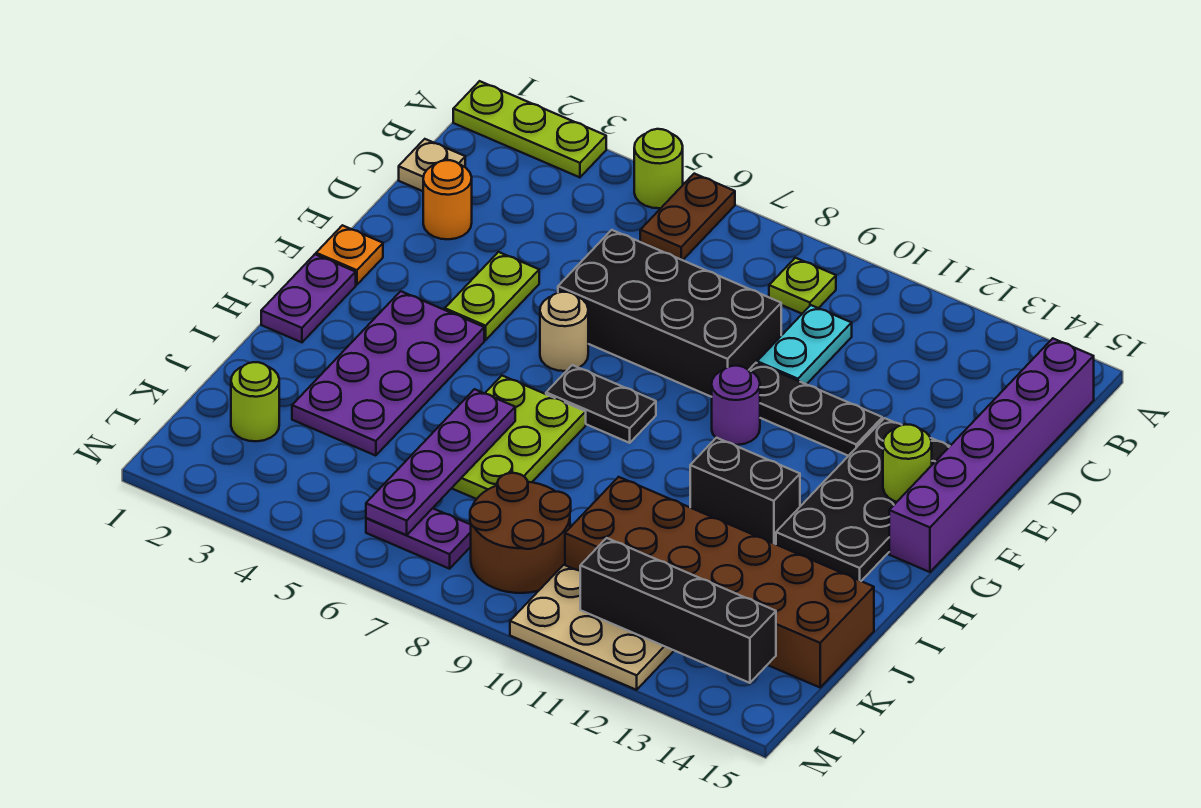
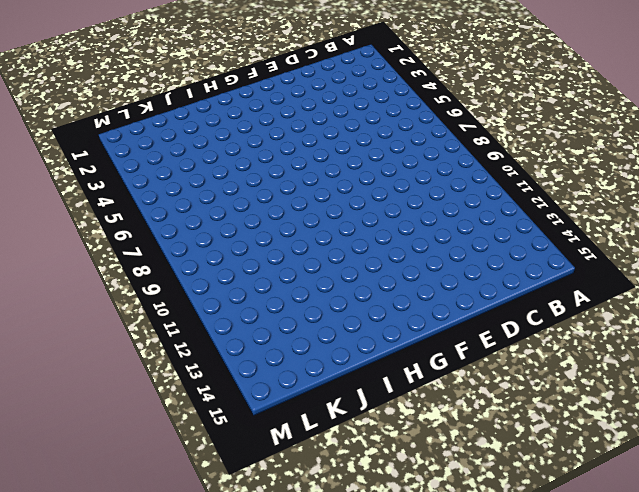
none -> lime plate A1:A3 level 1
none -> lime round brick A5 level 1
none -> brown plate A6:B6 level 1

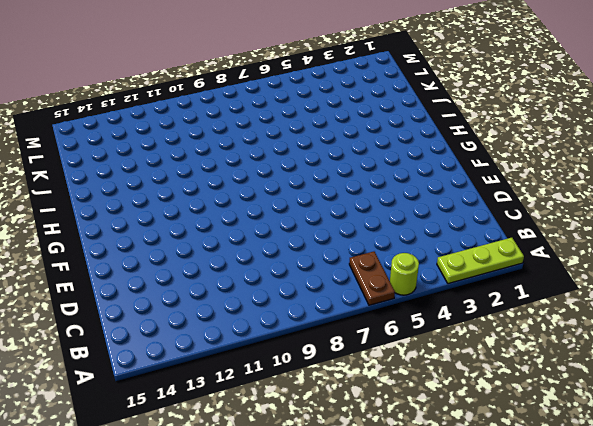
none -> lime plate B9 level 1
none -> purple brick B15:G15 level 1
none -> tan plate C1 level 1

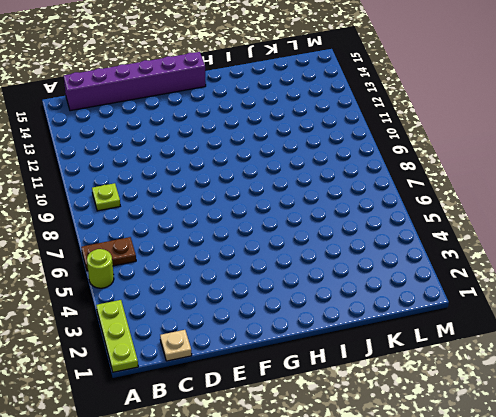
none -> cyan plate C10:D10 level 1
none -> orange round brick D2 level 1
none -> black brick D6:E9 level 1

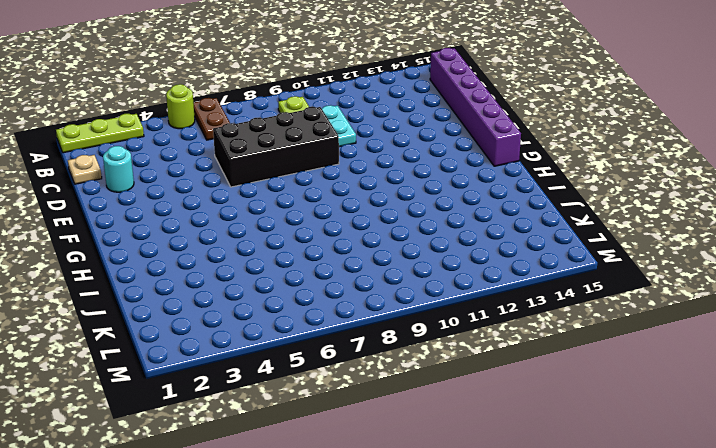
cyan round brick D2 level 1 -> orange round brick D2 level 1
none -> lime plate E4:F4 level 1
none -> black plate E10:E12 level 1
none -> black plate E13:H14 level 1

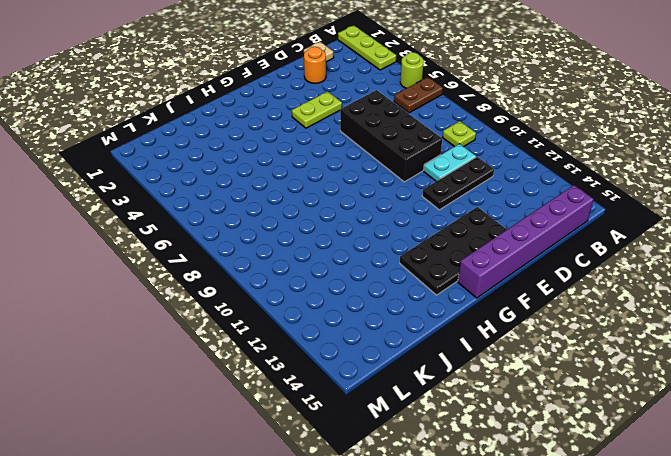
black plate C11:E11 level 1 -> black plate E10:E12 level 1
none -> orange plate F1 level 1
none -> tan round brick F6 level 1
none -> purple round brick F10 level 1

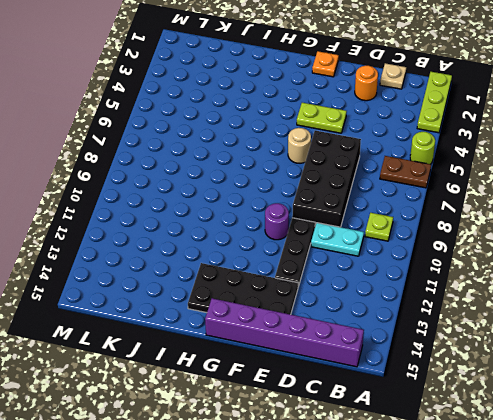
none -> purple plate G1:H1 level 1
none -> purple plate G3:J4 level 1
none -> black plate G7:G8 level 1

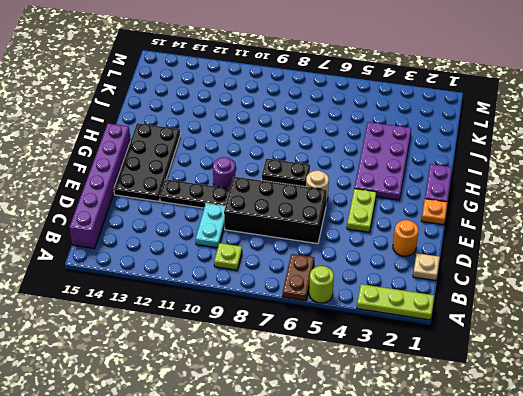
none -> lime plate H6:J7 level 1
none -> black brick H11:H12 level 1
none -> brown brick J10:K15 level 1

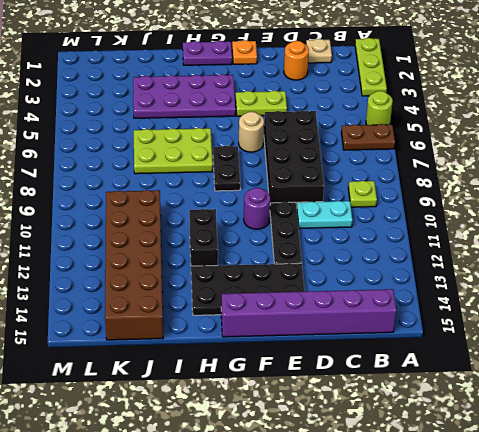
none -> lime round brick K2 level 1
none -> brown round brick K8:L9 level 1
none -> purple plate L6:L7 level 1

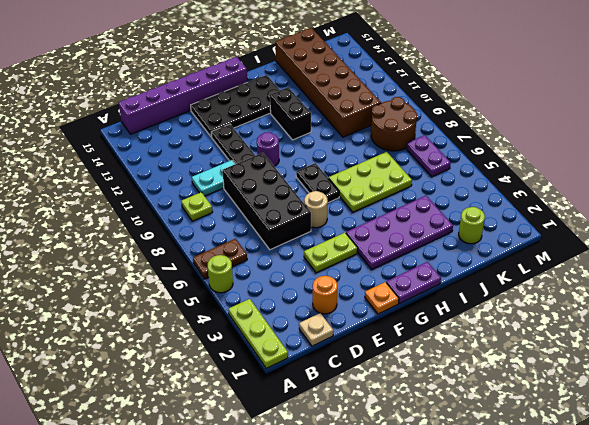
none -> tan plate L10:M12 level 1
none -> lime round brick F14 level 2
none -> purple plate I6:L6 level 2

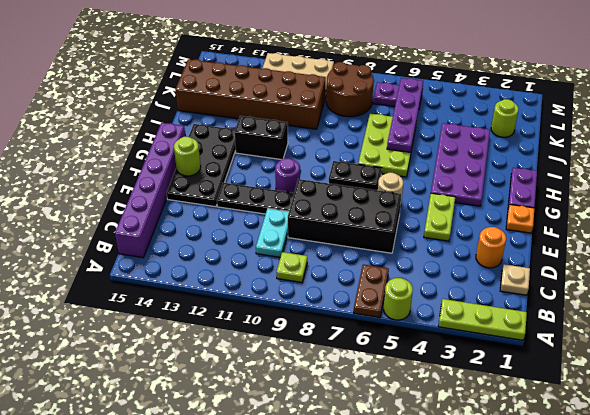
none -> black brick L11:L14 level 2

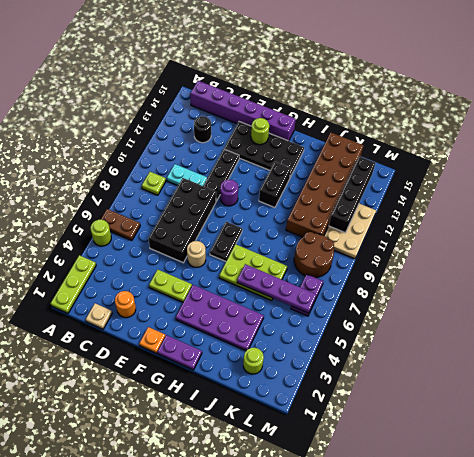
black round brick C13 level 1 -> none

